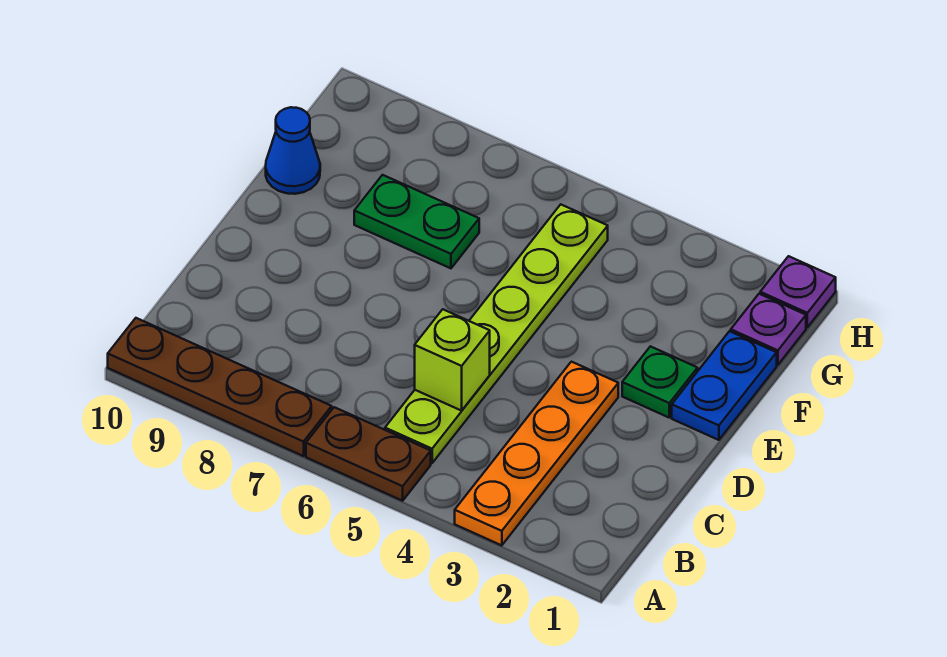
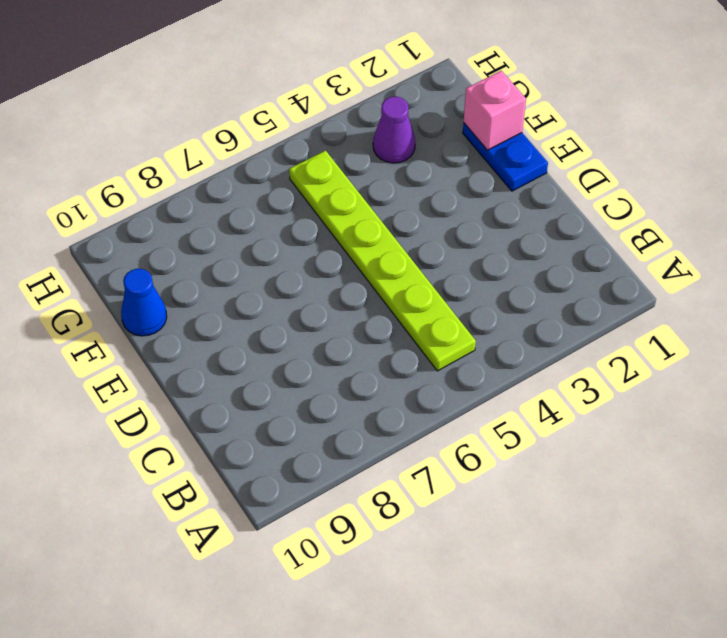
pink brick F1 level 2 -> none
purple cone G3 level 1 -> none
none -> orange plate A3:D3 level 1
none -> brown plate A5:A6 level 1

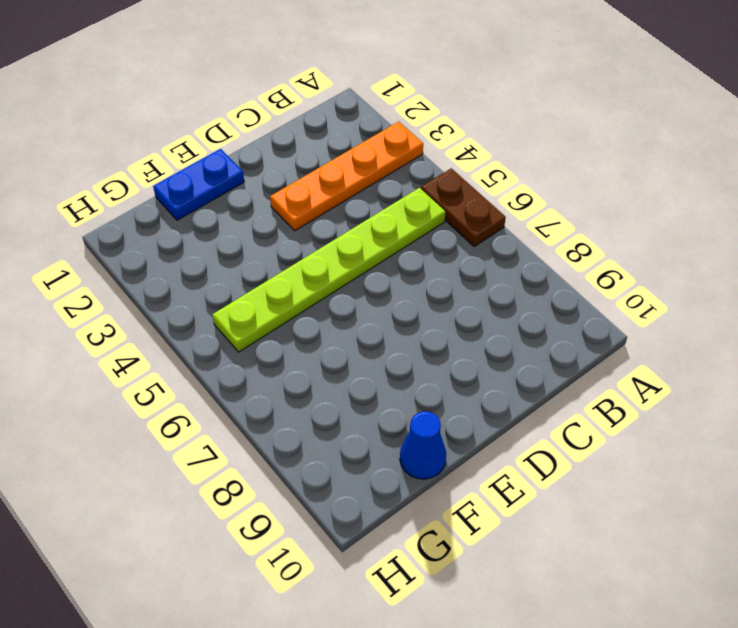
none -> brown plate A7:A10 level 1
none -> green plate E2 level 1

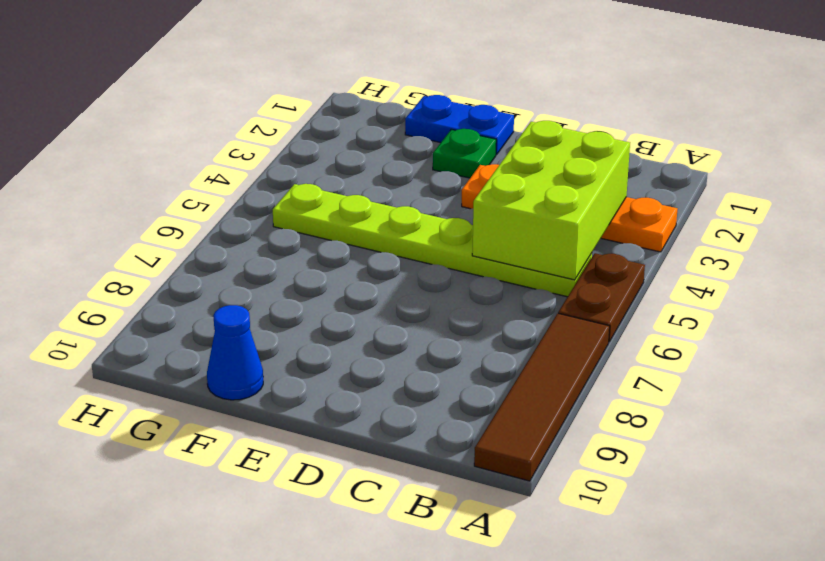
brown tile A7:A10 level 1 -> brown plate A7:A10 level 1
lime brick B3:C5 level 2 -> lime brick C5 level 2
none -> green plate F7:F8 level 1
none -> purple plate G1 level 1

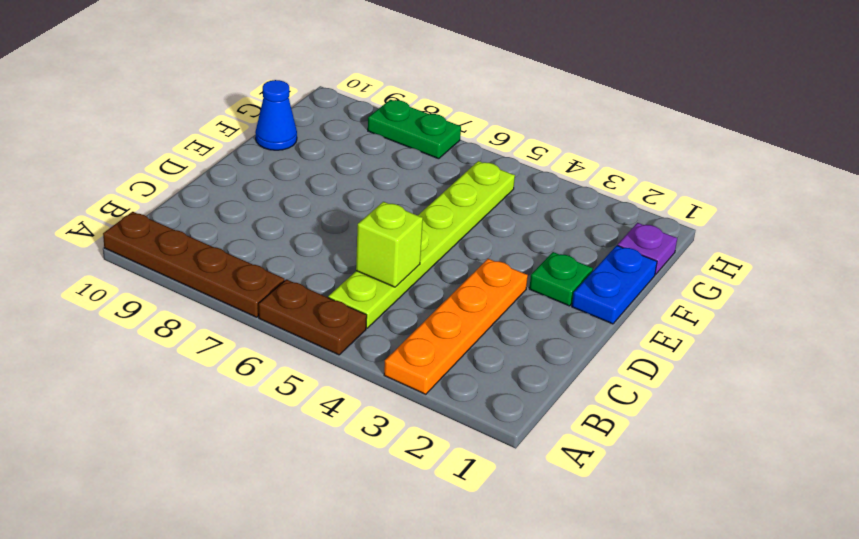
green plate H7:H8 level 1 -> green plate F7:F8 level 1
none -> purple plate H1 level 1

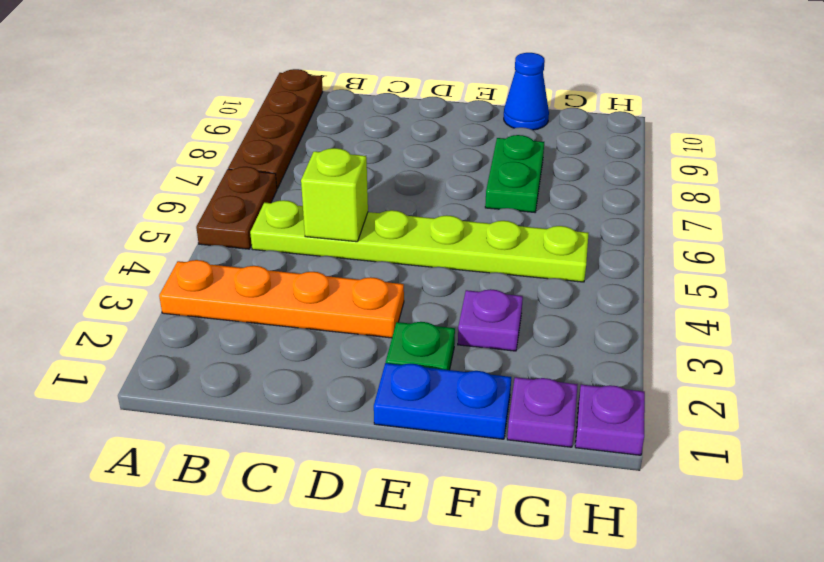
purple plate F3 level 1 -> none

